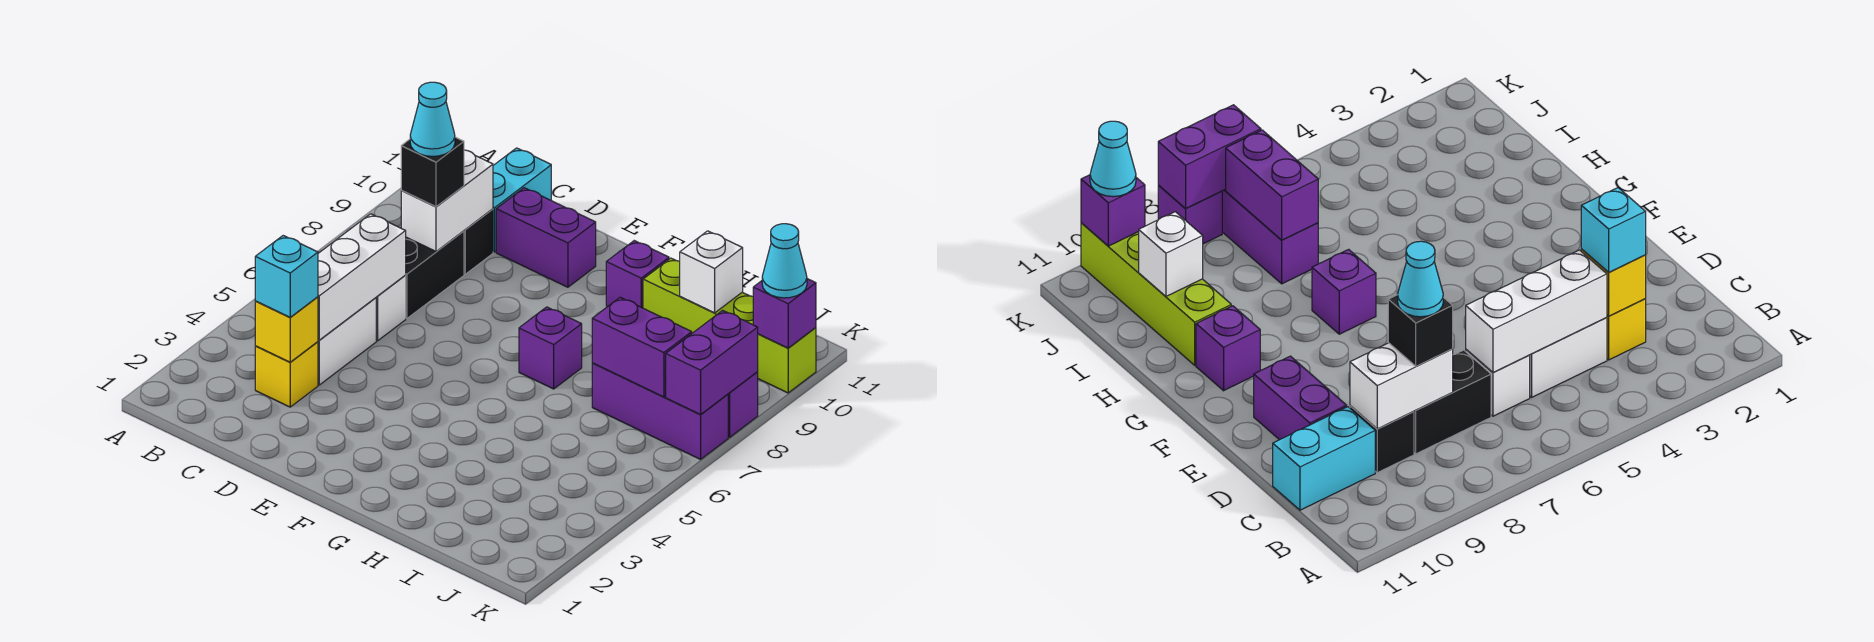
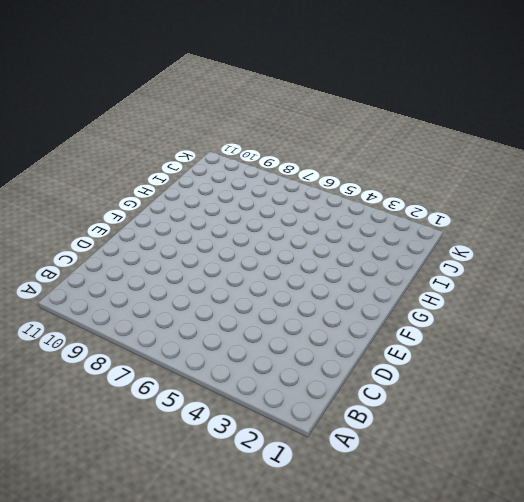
none -> yellow brick C3 level 1
none -> white brick C4:C5 level 1
none -> white brick C6 level 1

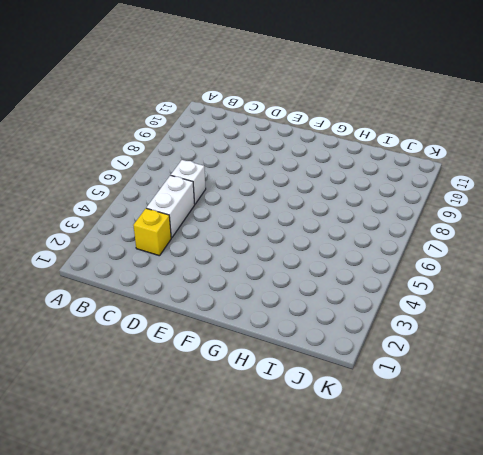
none -> black brick C7:C8 level 1
none -> black brick C9 level 1
none -> cyan brick C10:C11 level 1

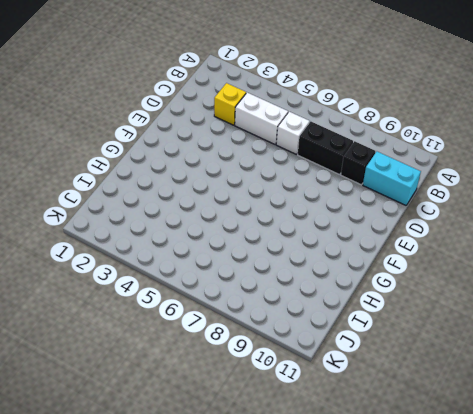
none -> purple brick D10:E10 level 1
none -> purple brick G7 level 1
none -> purple brick G10 level 1

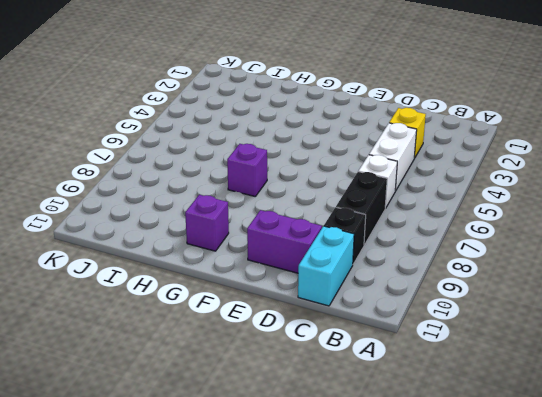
none -> lime brick H10:K10 level 1
none -> purple brick I7:K7 level 1
none -> purple brick K8 level 1

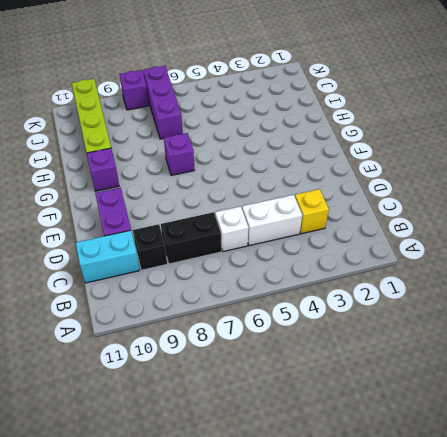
none -> yellow brick C3 level 2
none -> white brick C4:C6 level 2
none -> white brick C8:C9 level 2

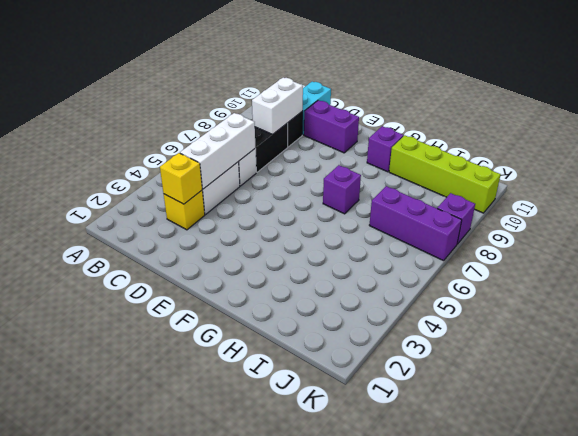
none -> purple brick I7:J7 level 2
none -> white brick I10 level 2
none -> purple brick K7:K8 level 2

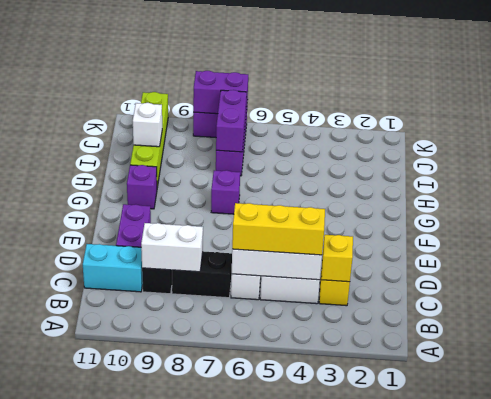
yellow brick C4:C6 level 3 -> none
none -> purple brick K10 level 2
none -> cyan brick C3 level 3
none -> black brick C8 level 3

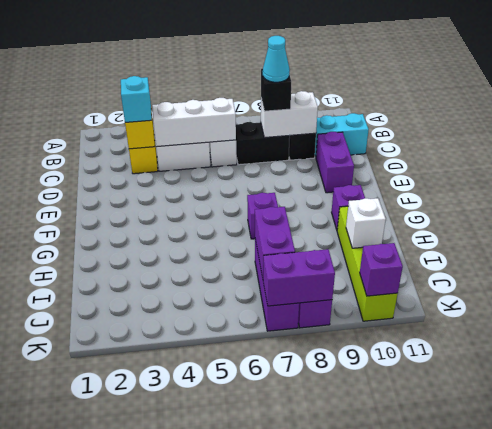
none -> cyan cone K10 level 3

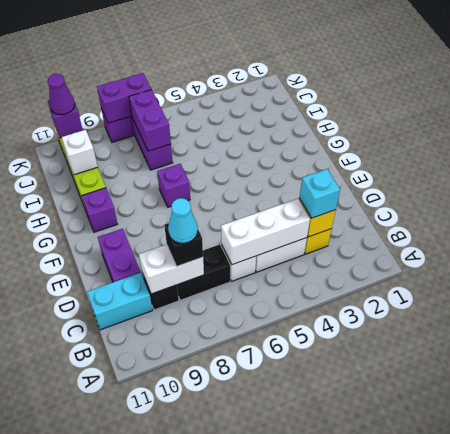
purple cone K10 level 3 -> cyan cone K10 level 3

